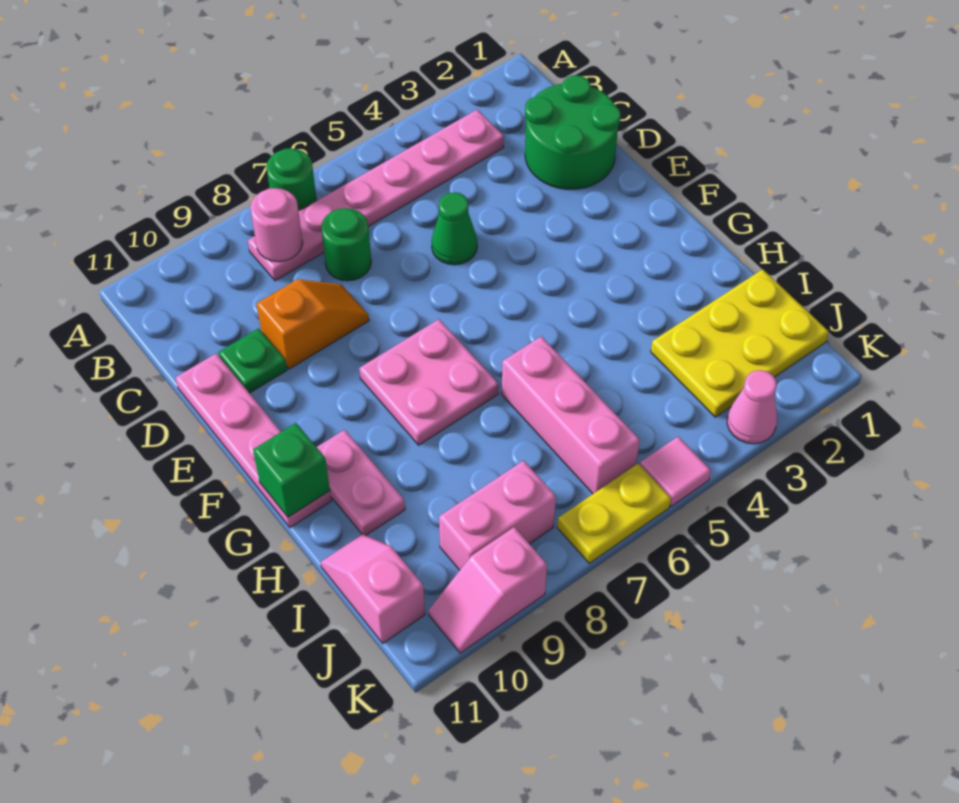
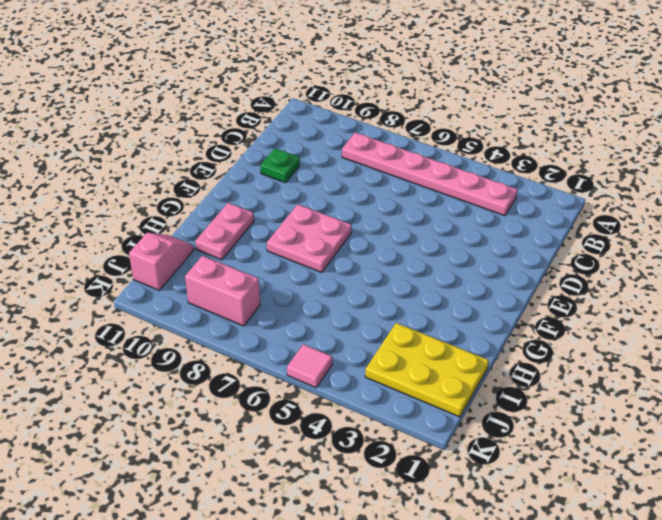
none -> green round brick A7 level 1
none -> green round brick C1:D2 level 1
none -> green round brick C7 level 1

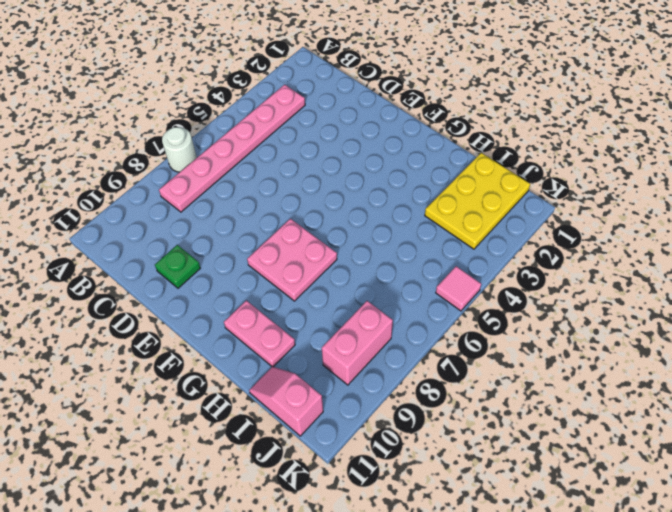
white round brick A7 level 1 -> green round brick A7 level 1
none -> green round brick C1:D2 level 1
none -> green round brick C7 level 1
none -> green cone D5 level 1

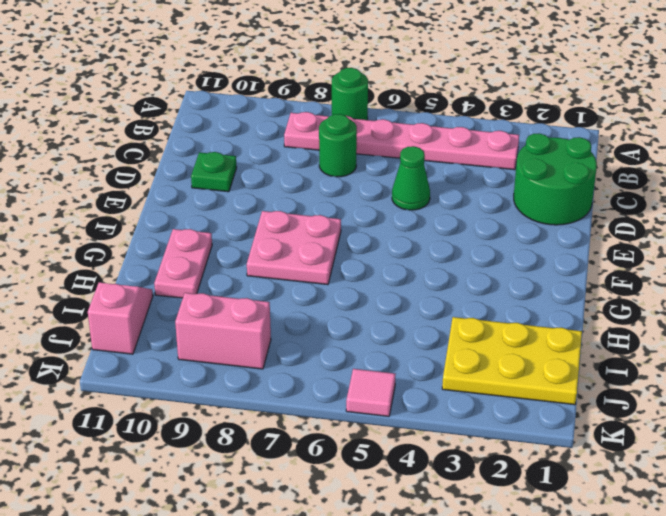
none -> orange slope D8:D9 level 1 top 9
none -> pink plate D11:G11 level 1
none -> pink brick H6:J6 level 1

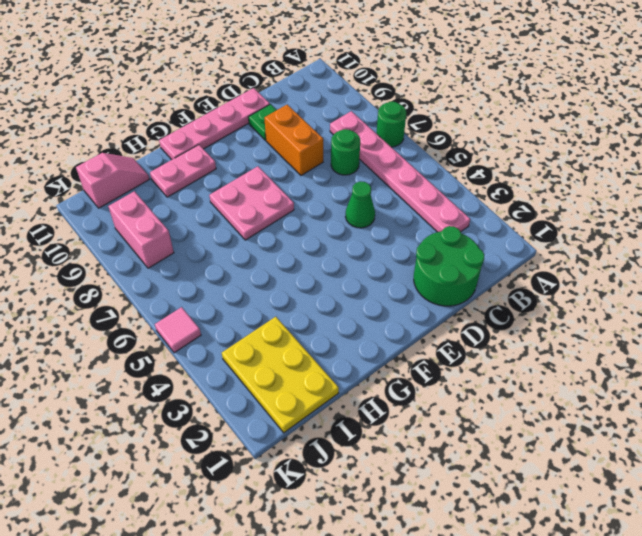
orange brick D8:D9 level 1 -> orange slope D8:D9 level 1 top 9
none -> pink brick H6:J6 level 1
none -> pink cone K3 level 1
none -> yellow plate K6:K7 level 1

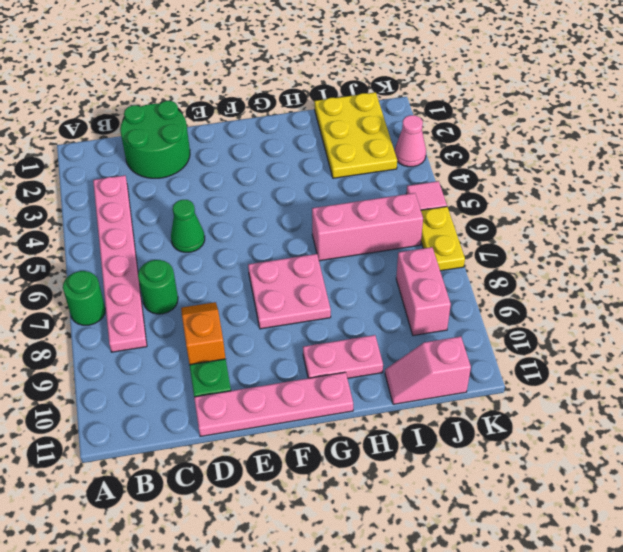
none -> pink slope K9:K10 level 1 top 9
none -> pink round brick B8 level 2
none -> green brick G11 level 2

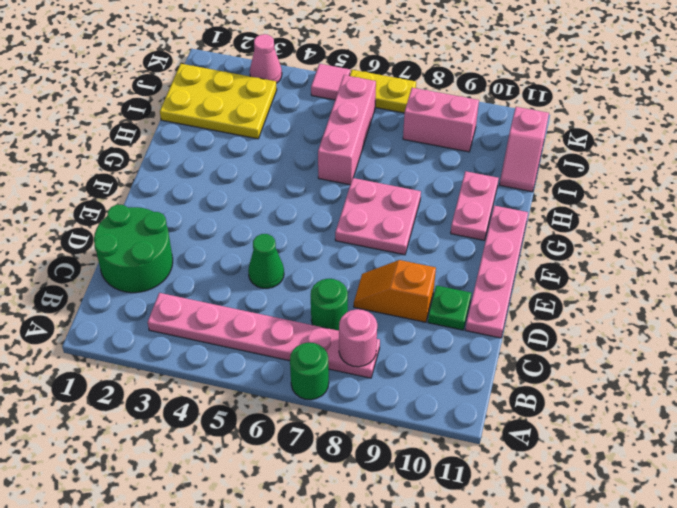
none -> pink slope K9:K10 level 1 top 9
none -> green brick G11 level 2

